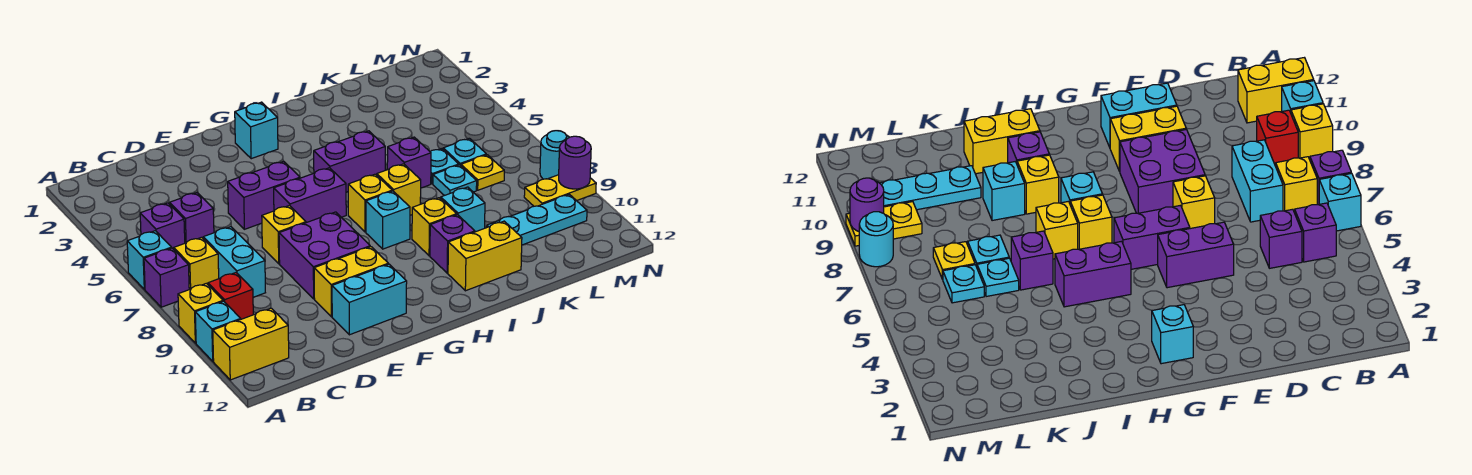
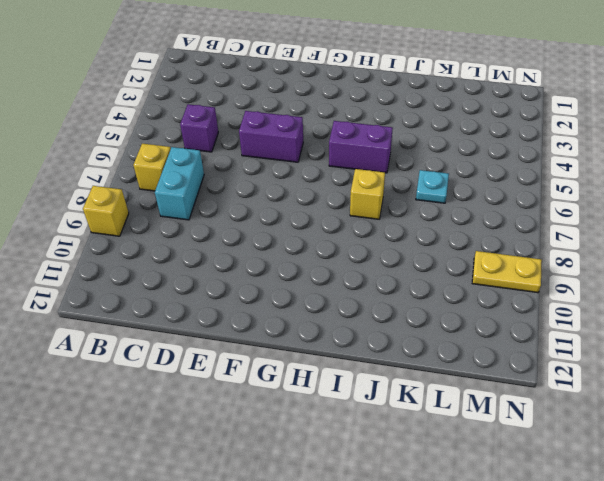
none -> cyan brick A6 level 1
none -> purple brick A7 level 1
none -> cyan brick A10 level 1
none -> yellow brick A11:B11 level 1

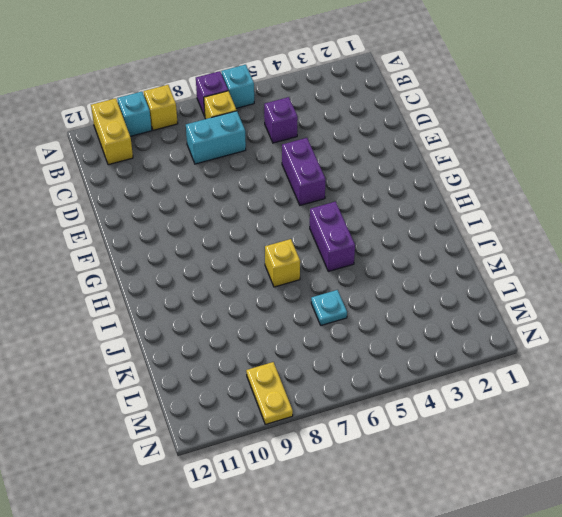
none -> purple brick B5 level 1
none -> red brick B9 level 1
none -> yellow brick E7 level 1
none -> purple brick E8:F9 level 1

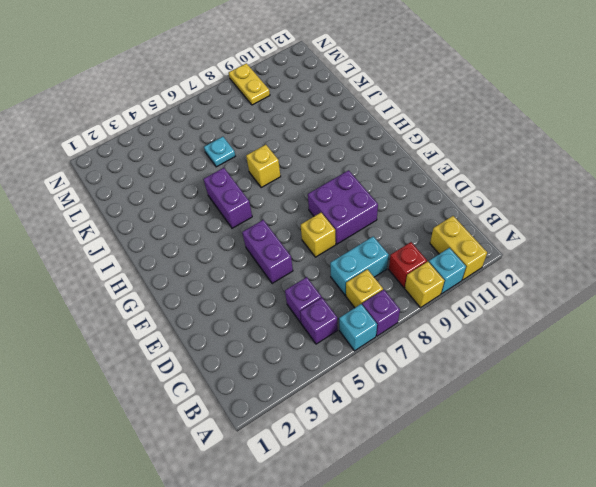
none -> yellow brick E10:F10 level 1
none -> cyan brick E11:F11 level 1
none -> purple brick F6:G6 level 1
none -> cyan brick G2 level 1

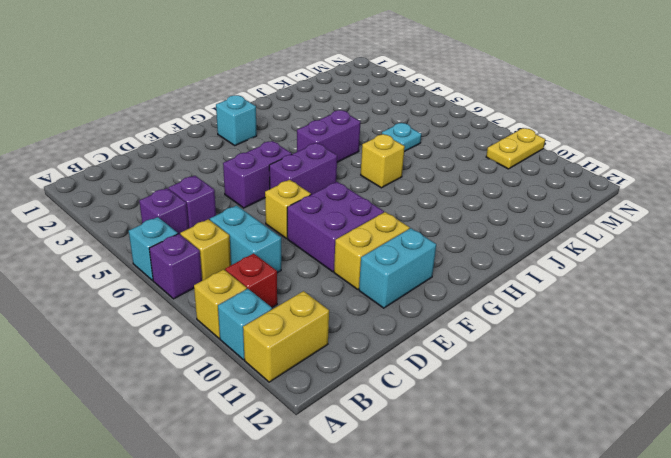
none -> yellow brick H7 level 1
none -> cyan brick H8 level 1
none -> yellow brick I9 level 1
none -> purple brick I10 level 1

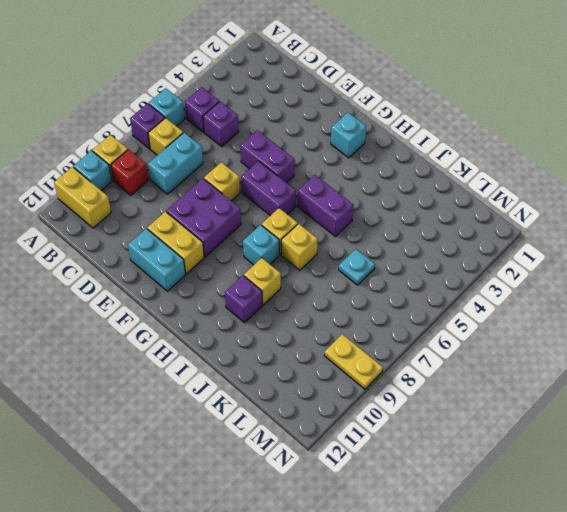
none -> yellow brick I11:J11 level 1
none -> purple brick J6 level 1
none -> cyan brick J9 level 1
none -> cyan plate K7 level 1

